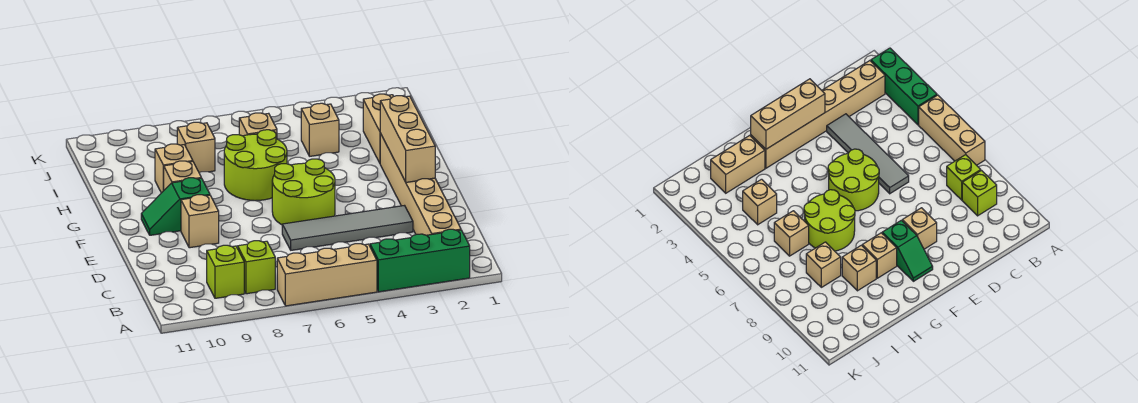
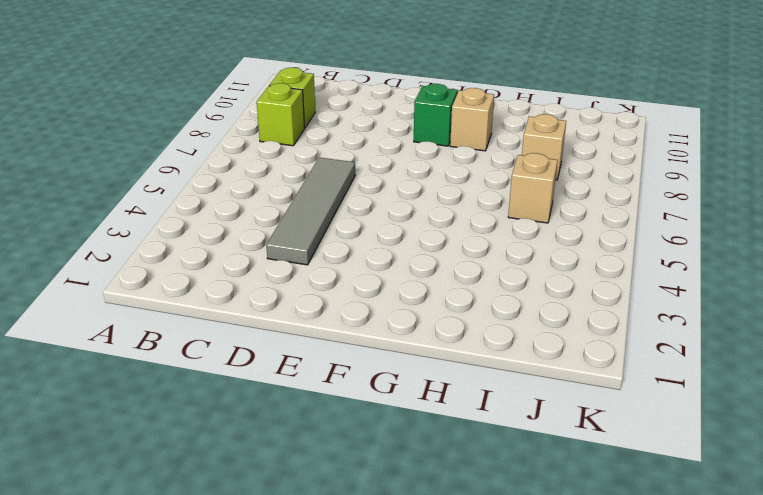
none -> green brick A2:A4 level 1
none -> tan brick A5:A7 level 1
none -> tan brick B2:G2 level 1

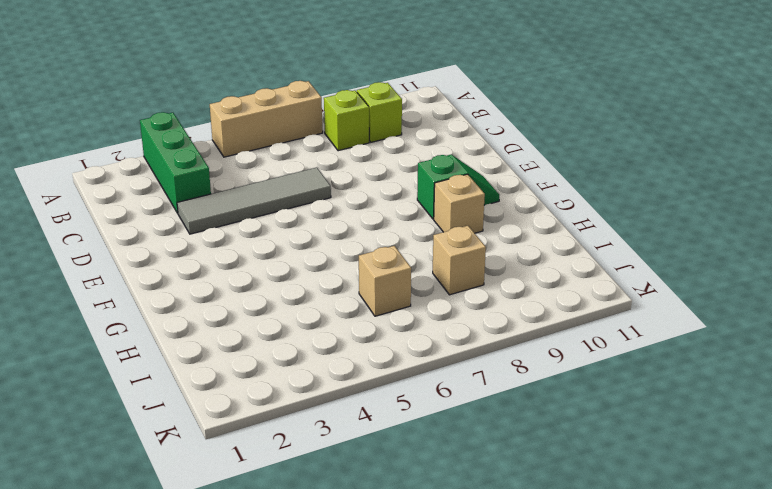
green brick A3:C3 level 1 -> green brick A2:A4 level 1
none -> tan brick B2:G2 level 1
none -> lime round brick E5:F6 level 1
none -> tan brick E9 level 1

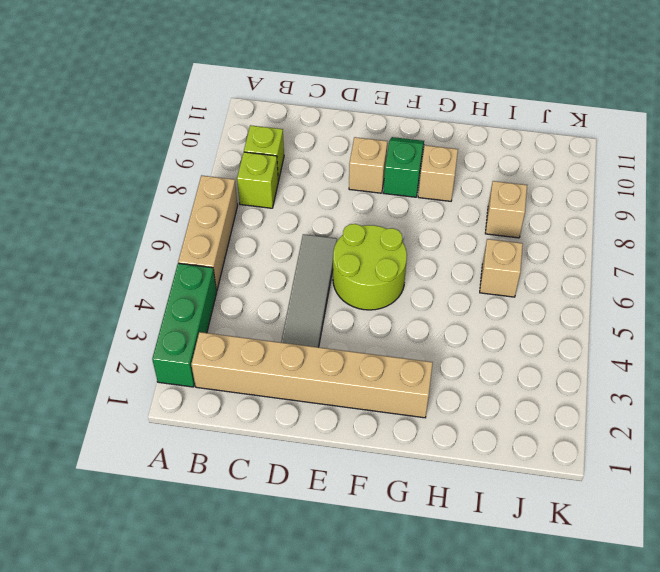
none -> lime round brick G6:H7 level 1
none -> tan brick H2:I2 level 1
none -> tan brick H9 level 1

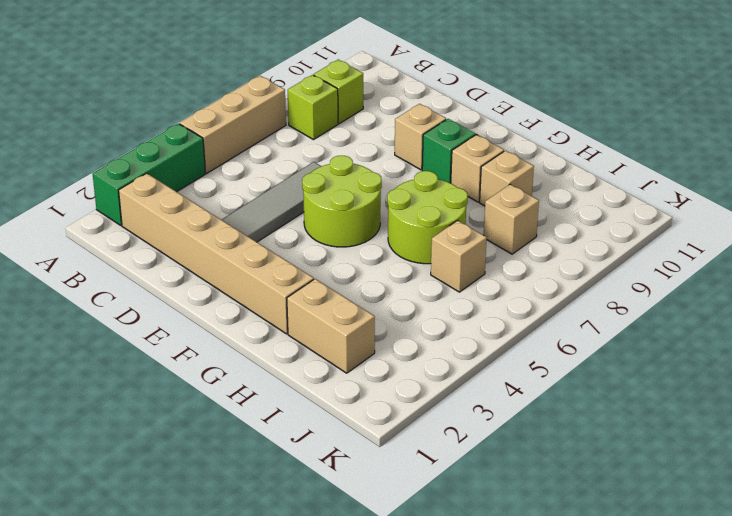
none -> tan brick I4 level 1
none -> tan brick E2:G2 level 2

